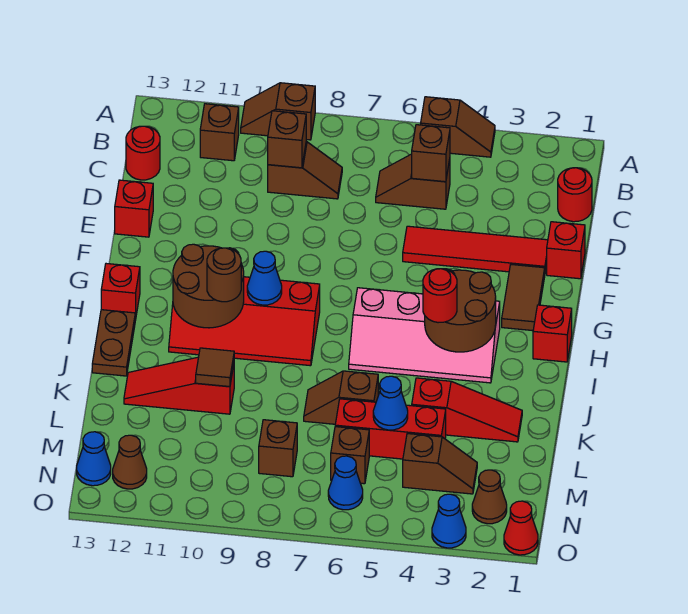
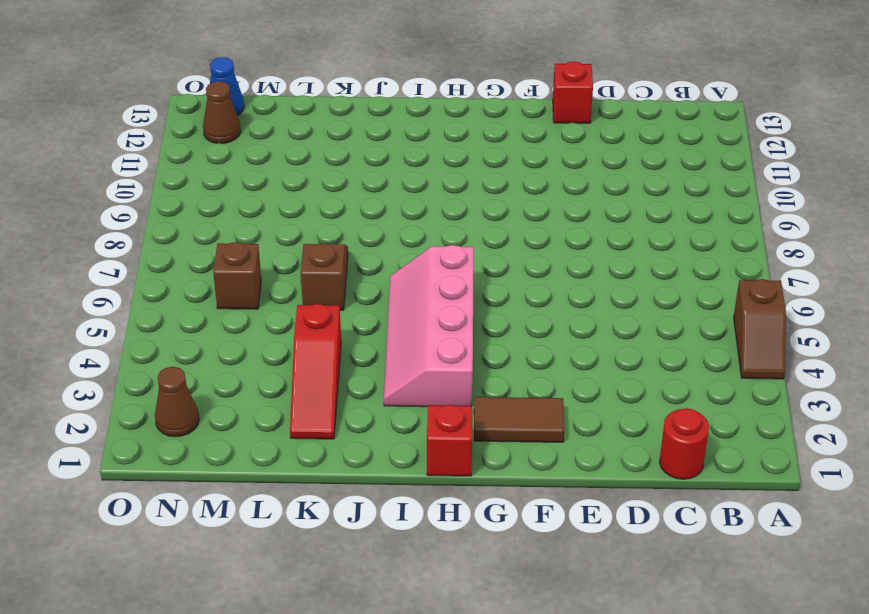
none -> brown slope A9:A10 level 1 top 9
none -> brown brick B11 level 1
none -> brown slope C5:C6 level 1 top 5
none -> brown slope C8:C9 level 1 top 9

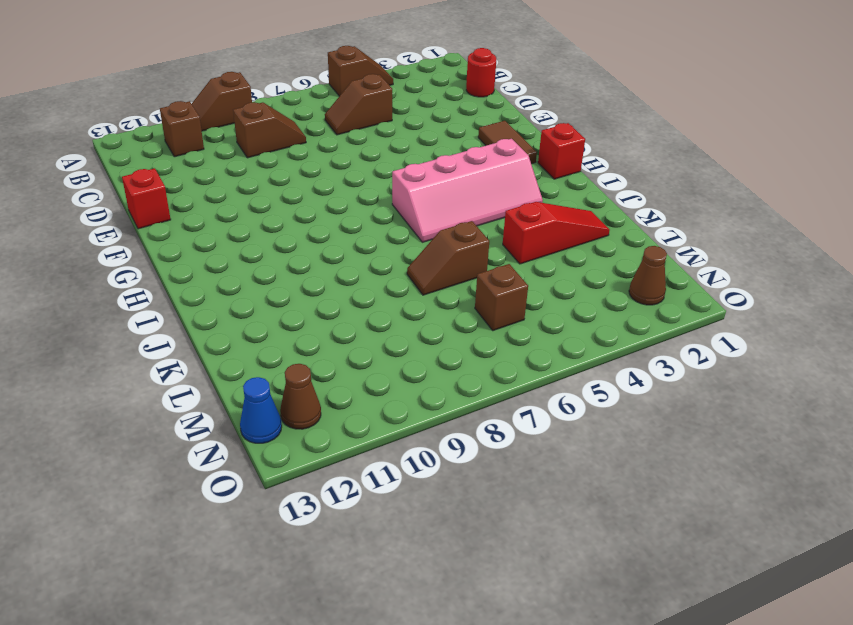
none -> red round brick C13 level 1
none -> red brick E1 level 1
none -> red tile E2:E5 level 1
none -> red slope H8:I11 level 1 top H

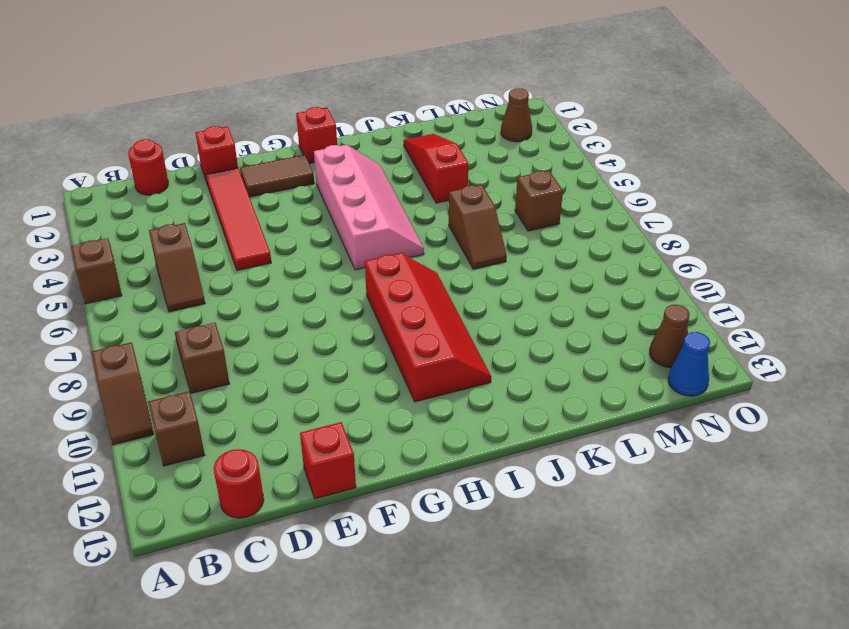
none -> red brick H13 level 1
none -> brown plate I13:J13 level 1
none -> red slope K10:K12 level 1 top 10
none -> red brick L4:L6 level 1

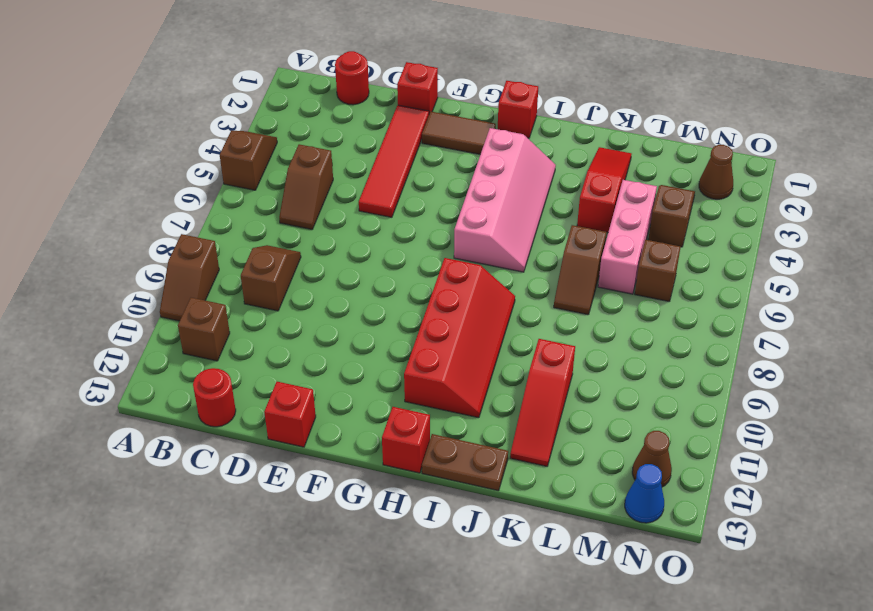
pink brick L4:L6 level 1 -> red brick L4:L6 level 1
none -> brown brick M8 level 1
none -> blue cone N6 level 1
none -> red cone O1 level 1
none -> blue cone O3 level 1

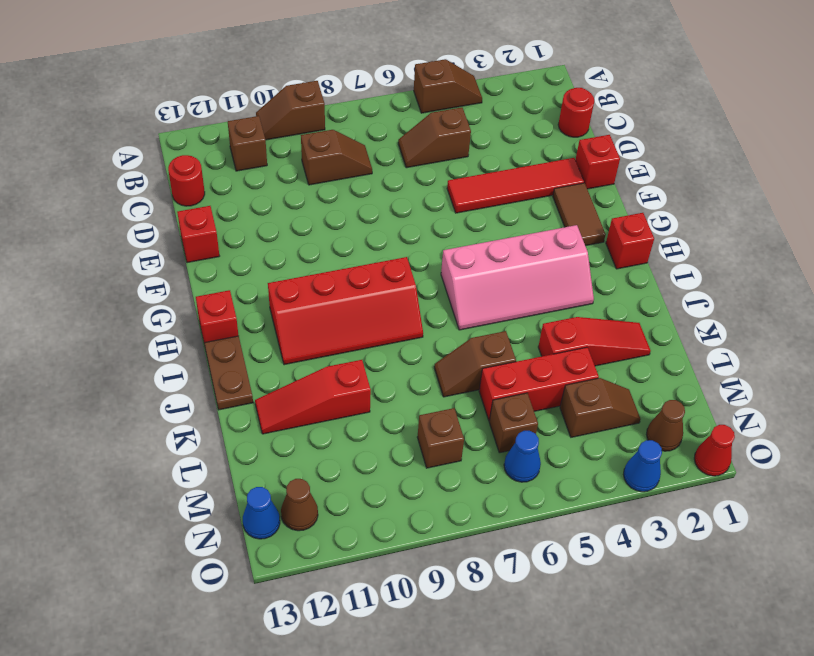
none -> brown brick C5 level 2
none -> brown brick C9 level 2
none -> brown round brick H3:I4 level 2
none -> blue cone H9 level 2

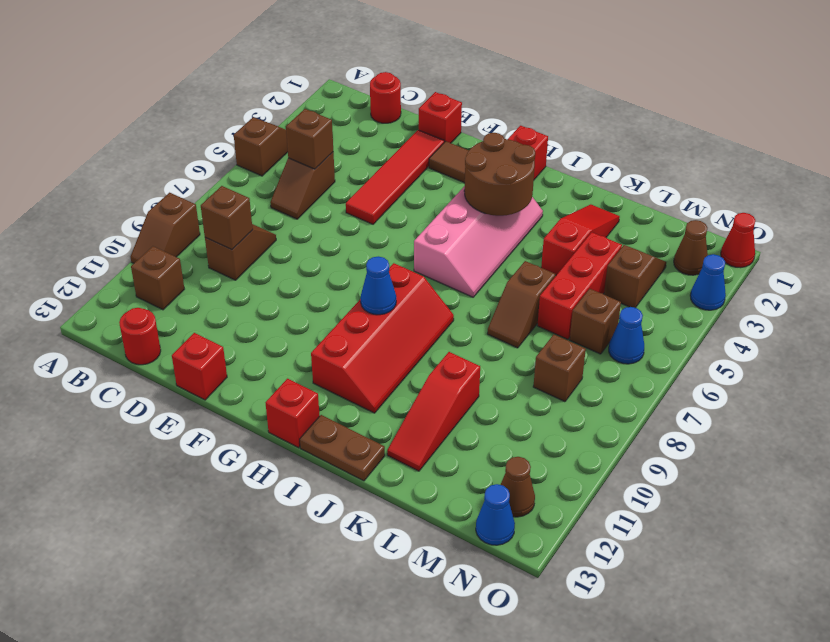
none -> brown round brick H10:I11 level 2
none -> brown tile K10 level 2
none -> blue cone L5 level 2
none -> red round brick I4 level 3

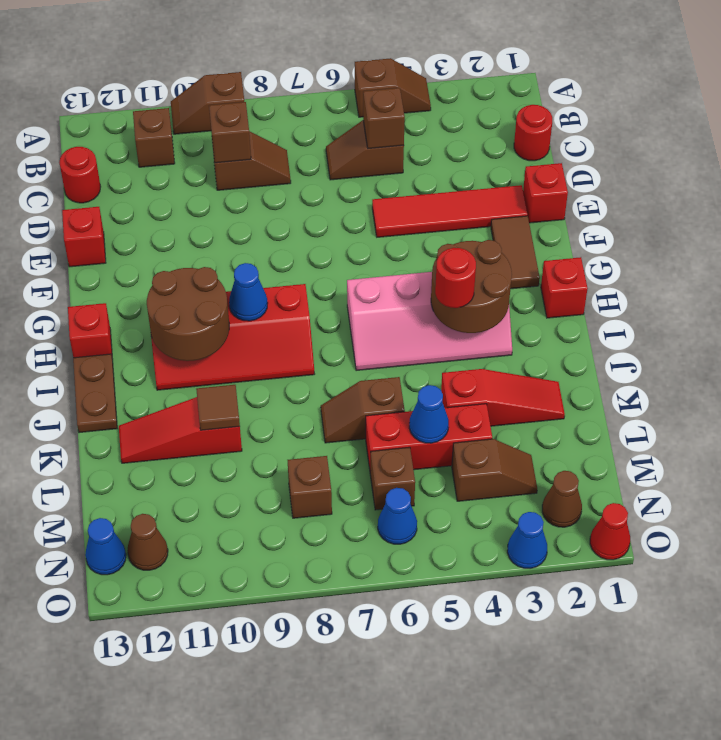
none -> brown round brick I10 level 3

